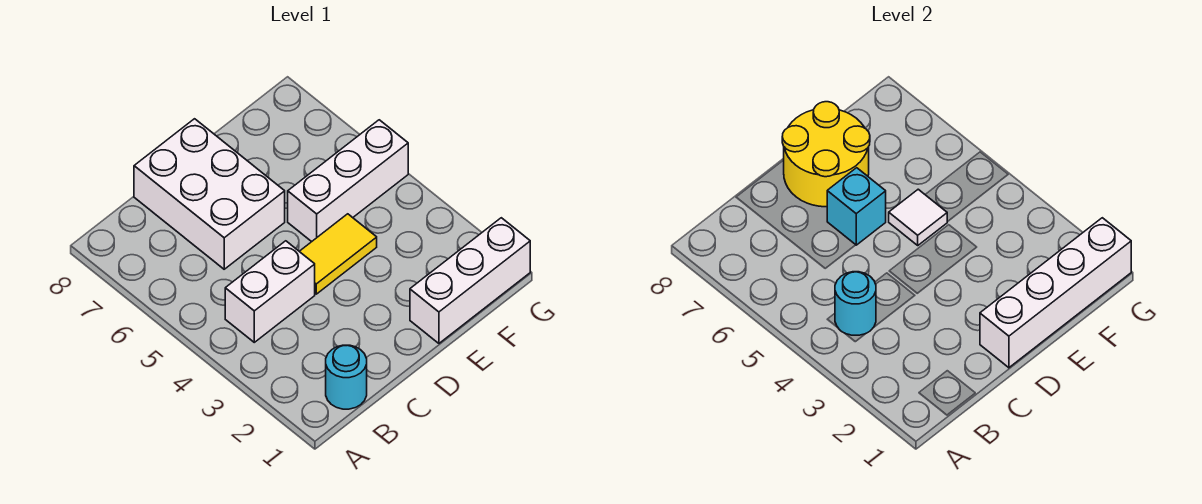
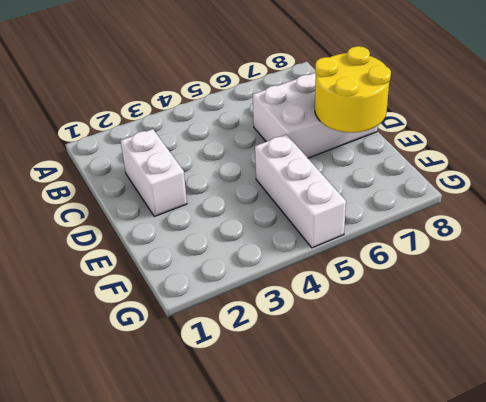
white brick C2:D2 level 1 -> white brick B4:C4 level 1
none -> cyan round brick B1 level 1
none -> yellow tile D4:E4 level 1

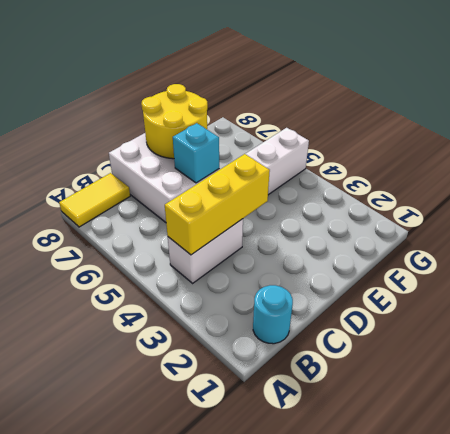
yellow tile A8:B8 level 1 -> yellow tile D4:E4 level 1
yellow brick B4:D4 level 2 -> cyan round brick B4 level 2
none -> white brick E1:G1 level 1
none -> white brick D1:G1 level 2

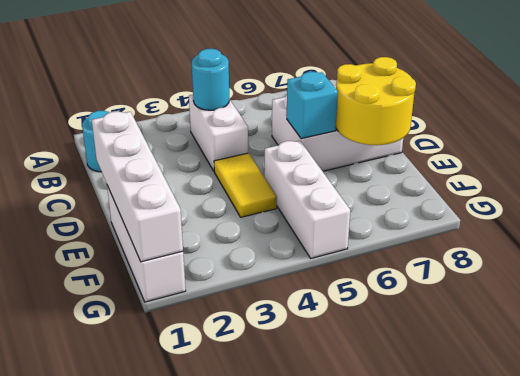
none -> white tile E5 level 2

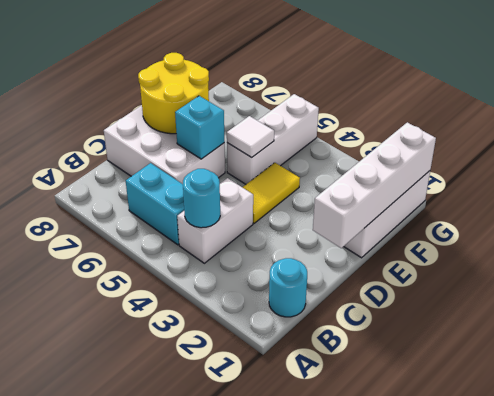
cyan brick B5:B6 level 1 -> none

